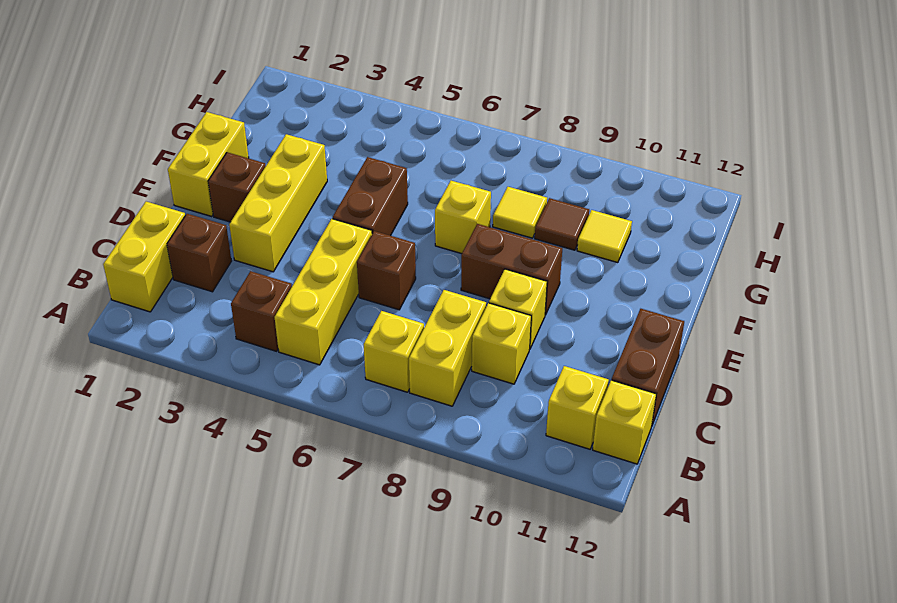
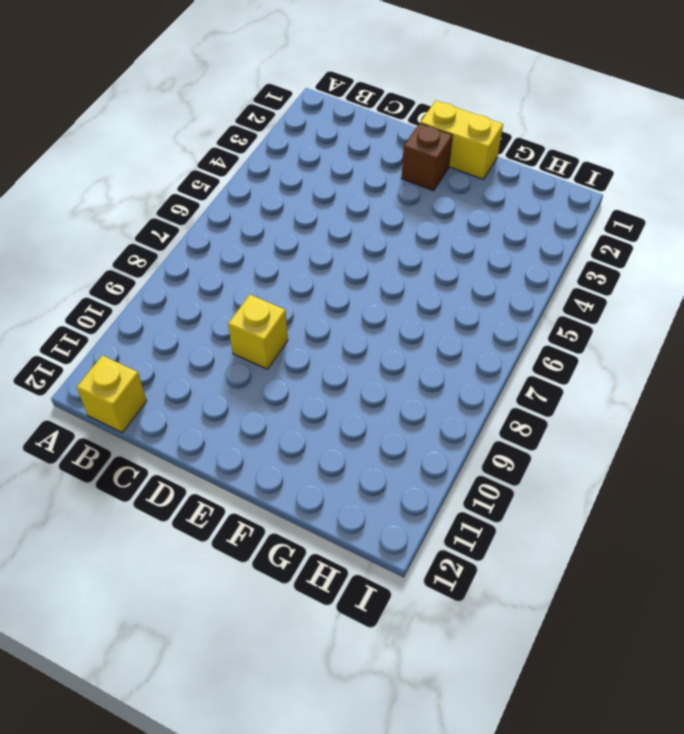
none -> yellow brick B1:C1 level 1
none -> brown brick B4 level 1
none -> yellow brick B5:D5 level 1

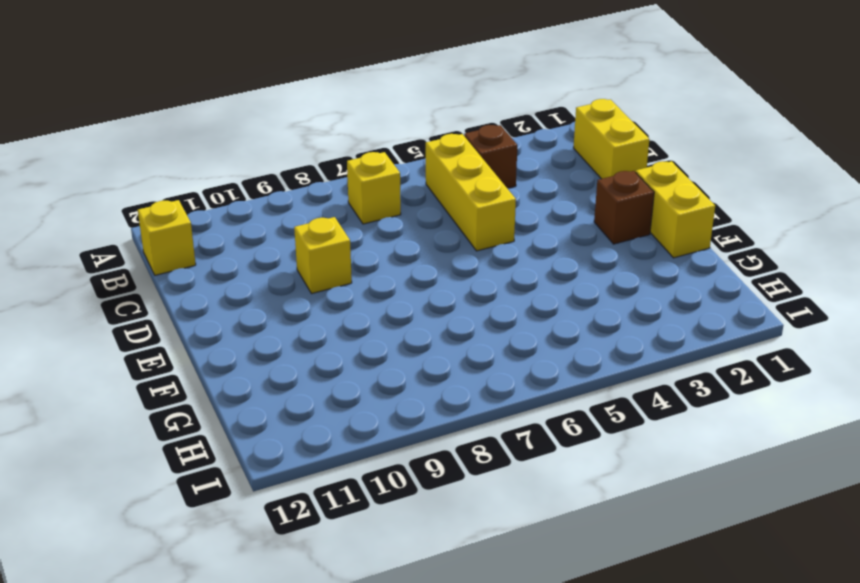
none -> yellow brick B8:C8 level 1
none -> yellow brick B11 level 1
none -> brown brick C2 level 1

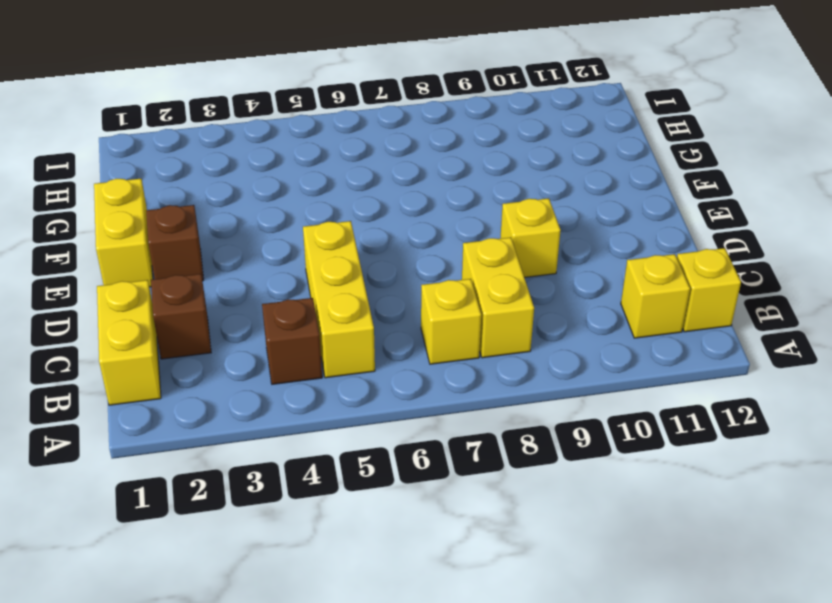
none -> yellow brick C9 level 1
none -> brown brick C12:D12 level 1
none -> yellow brick D3:F3 level 1

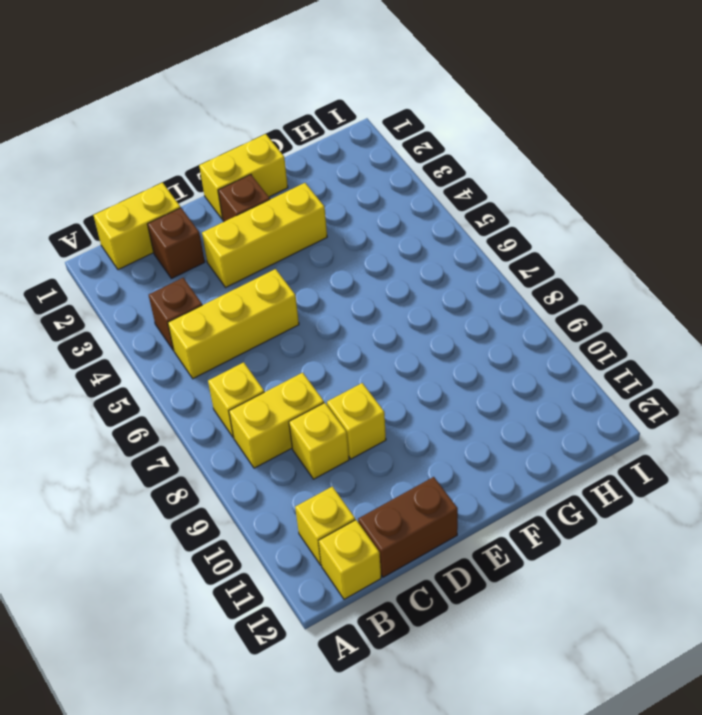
none -> brown brick D6 level 1
none -> brown brick E5:F5 level 1
none -> brown brick E8:E9 level 1

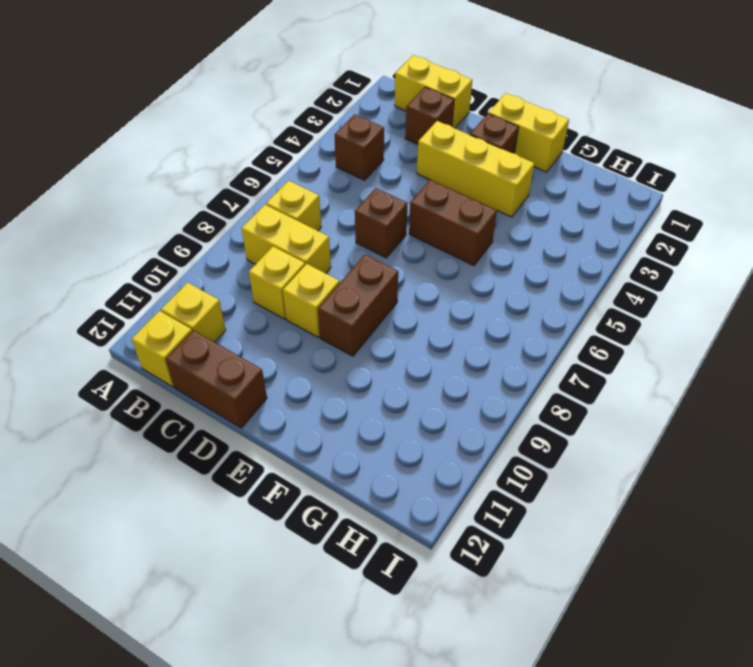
none -> yellow brick B5:D5 level 1
none -> yellow brick F7 level 1
none -> yellow tile G8 level 1

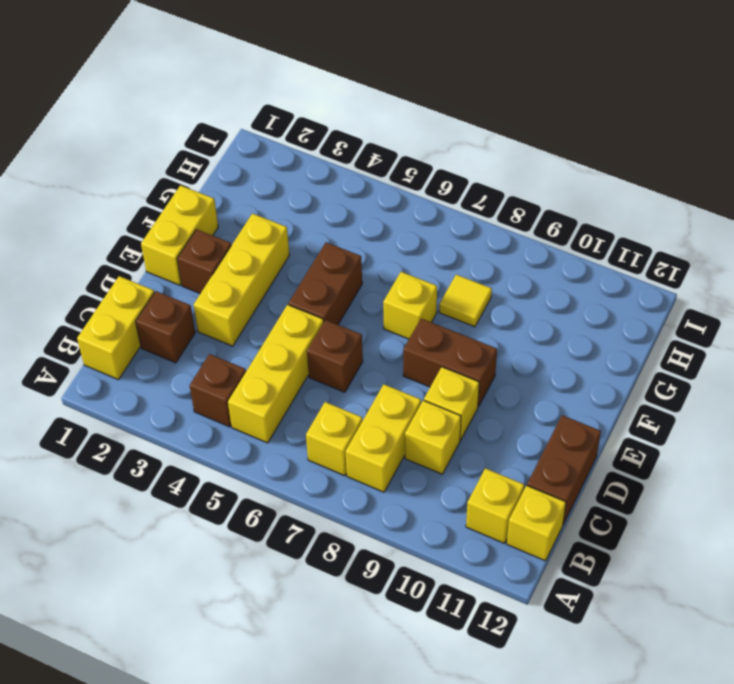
none -> brown tile G9 level 1
none -> yellow tile G10 level 1

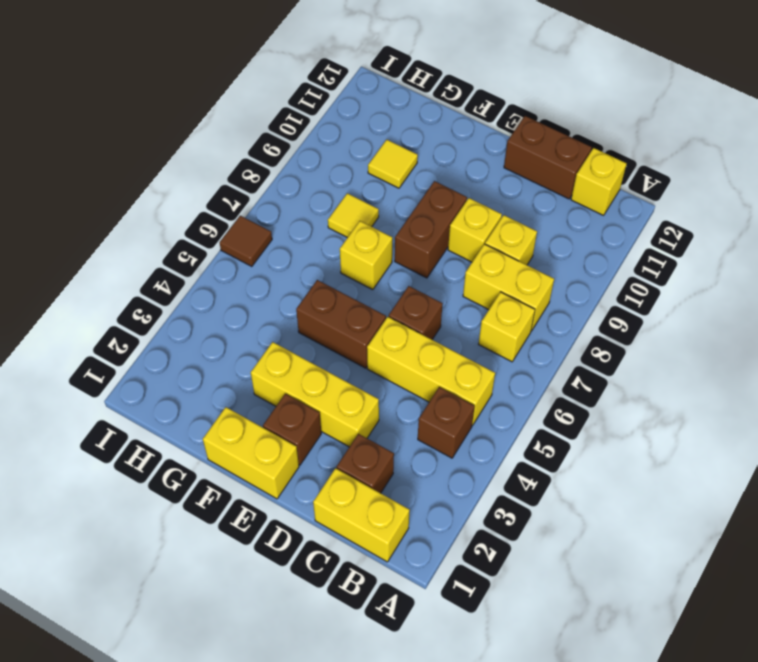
brown tile I6 level 1 -> brown tile G9 level 1
none -> yellow brick B11 level 1

